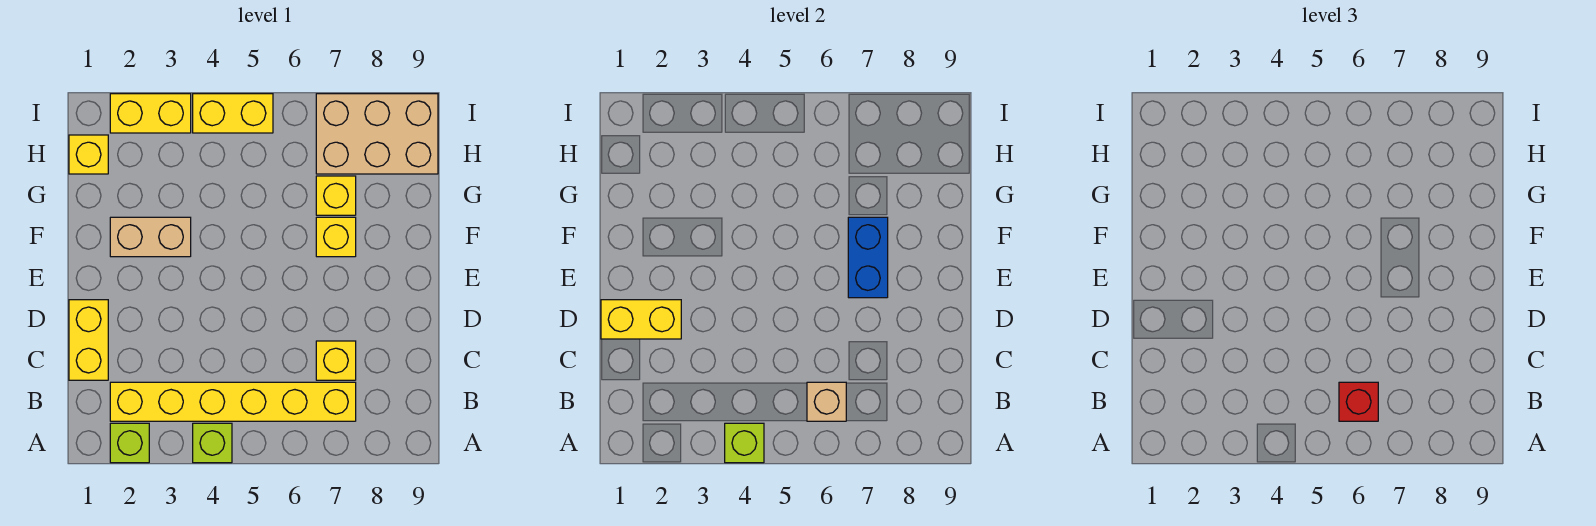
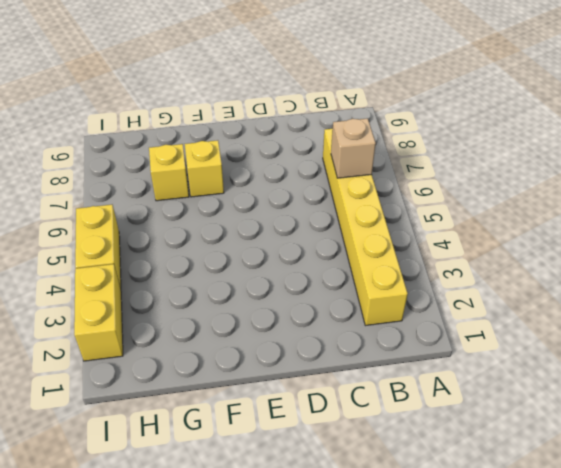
none -> lime brick A2 level 1
none -> lime brick A4 level 1
none -> yellow brick C1:D1 level 1

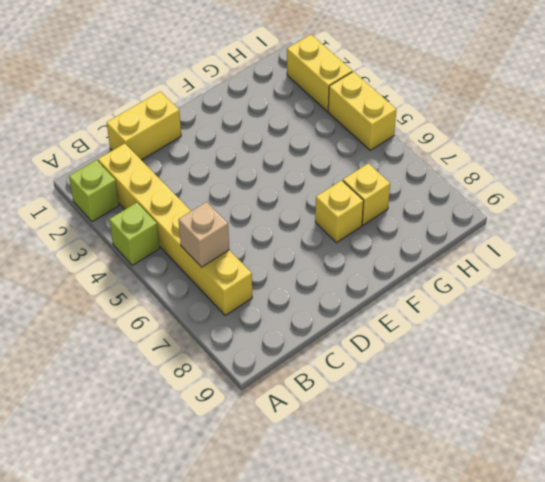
none -> yellow brick C7 level 1
none -> tan brick F2:F3 level 1
none -> yellow brick H1 level 1

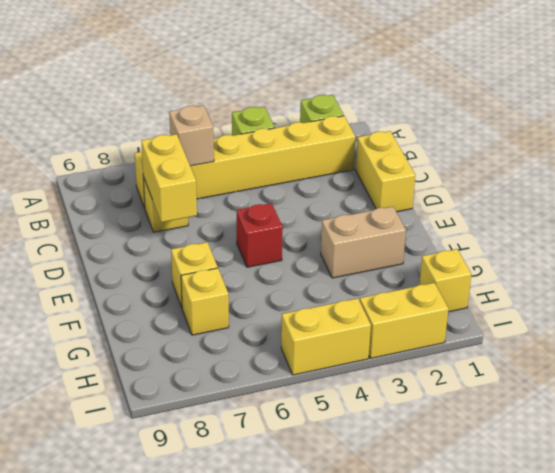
yellow brick C7:D7 level 2 -> yellow brick D1:D2 level 2
red brick E5 level 1 -> red brick B6 level 3
none -> tan brick H7:I9 level 1
none -> lime brick A4 level 2
none -> blue brick E7:F7 level 2

